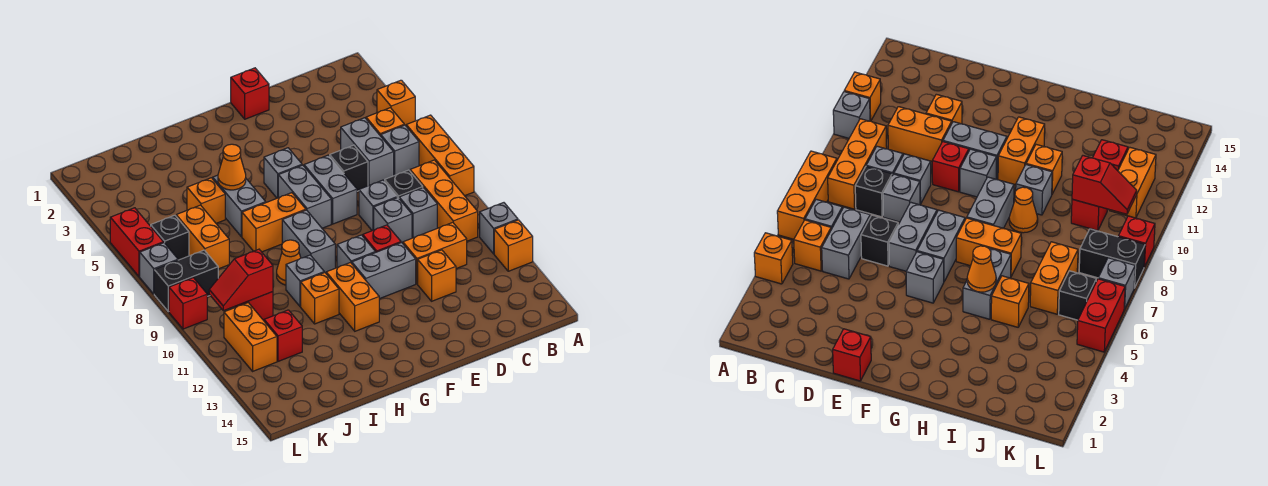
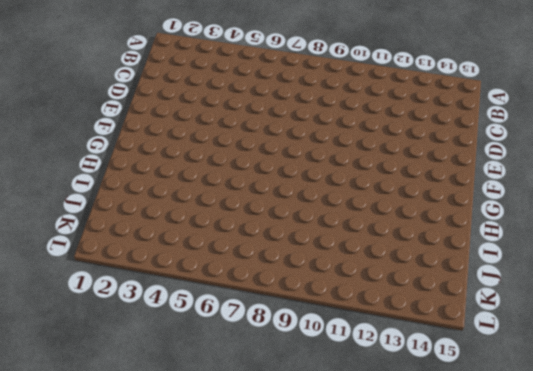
none -> orange brick A4 level 1
none -> orange brick A6:A8 level 1
none -> grey brick A11 level 1
none -> orange brick A12 level 1

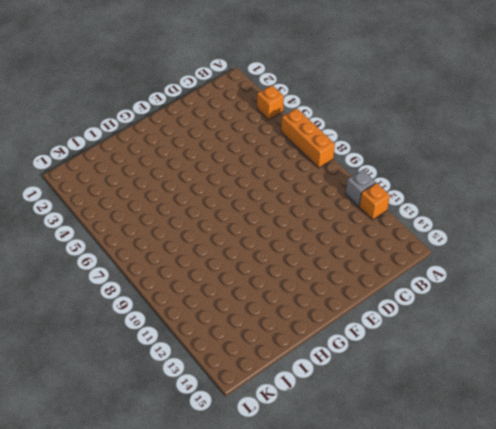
none -> orange brick B5 level 1
none -> grey brick B6 level 1
none -> orange brick B8:B10 level 1
none -> grey brick C5:C6 level 1

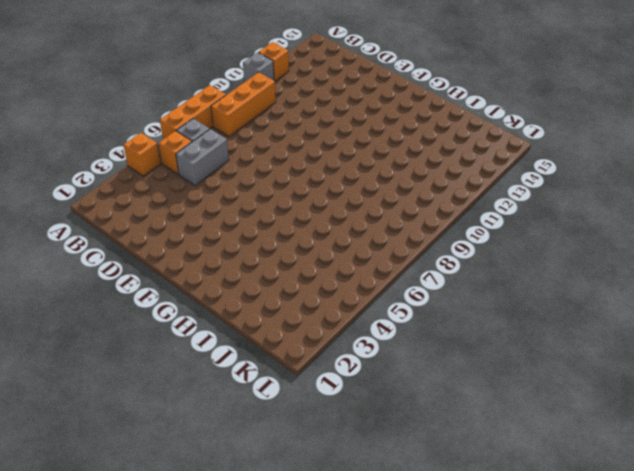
none -> black brick C8 level 1
none -> grey brick C9 level 1
none -> orange brick C11:D11 level 1
none -> black brick D6 level 1

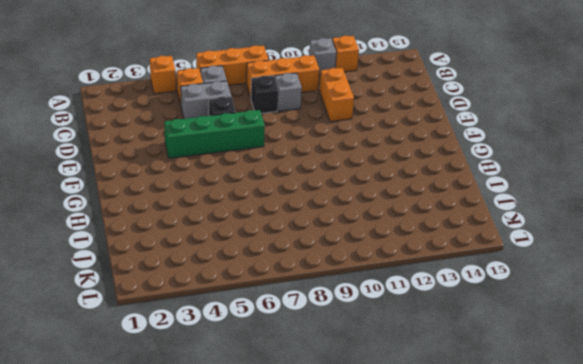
green brick E4:E7 level 1 -> grey brick E6:E7 level 1
none -> grey brick D8 level 1
none -> grey brick D9 level 1
none -> orange brick D12 level 1
none -> red brick E1 level 1

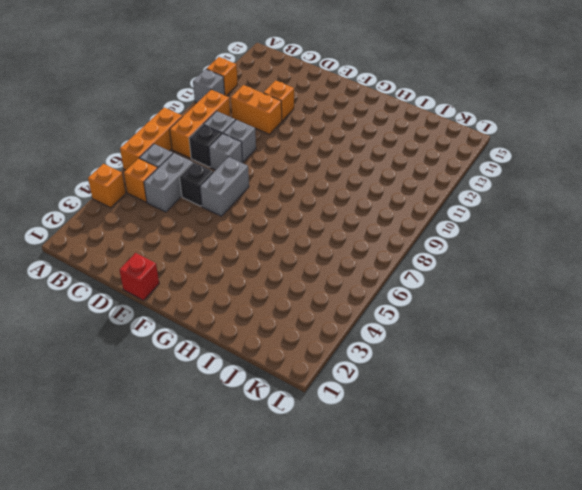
none -> red brick E10 level 1
none -> grey brick E11:F11 level 1
none -> grey brick F5 level 1
none -> grey brick F6:F7 level 1

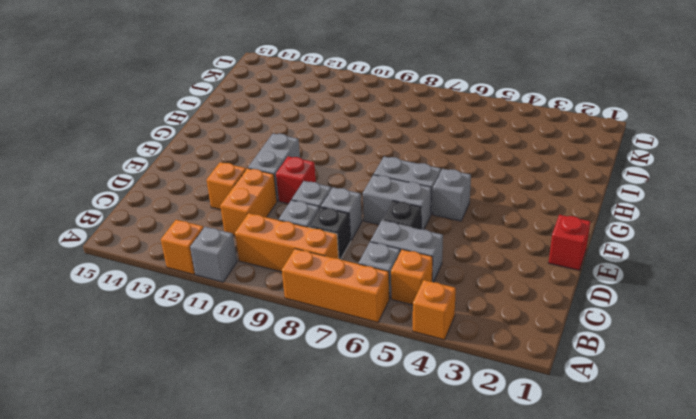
none -> grey brick F10 level 1
none -> orange brick G7:H7 level 1
none -> grey brick G8:G9 level 1
none -> orange brick G11:G12 level 1

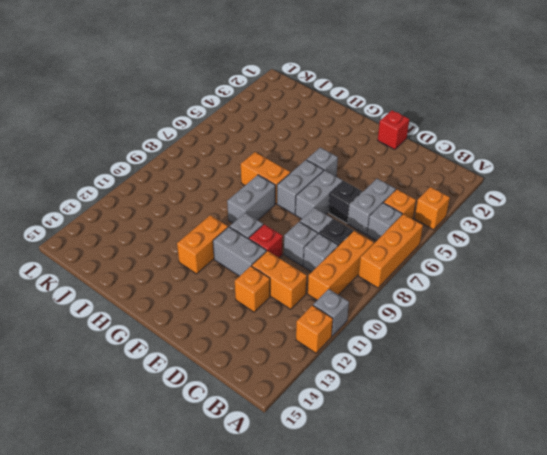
none -> grey brick H5:H6 level 1
none -> orange cone H9 level 1
none -> grey brick H10 level 1
none -> orange brick H11 level 1

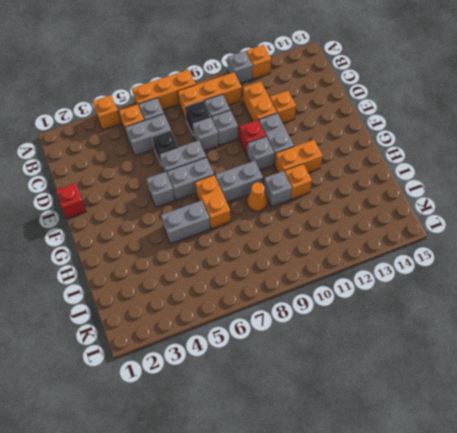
none -> orange brick I5 level 1
none -> orange brick J6:J7 level 1
none -> red brick J10 level 1
none -> red brick J12 level 1

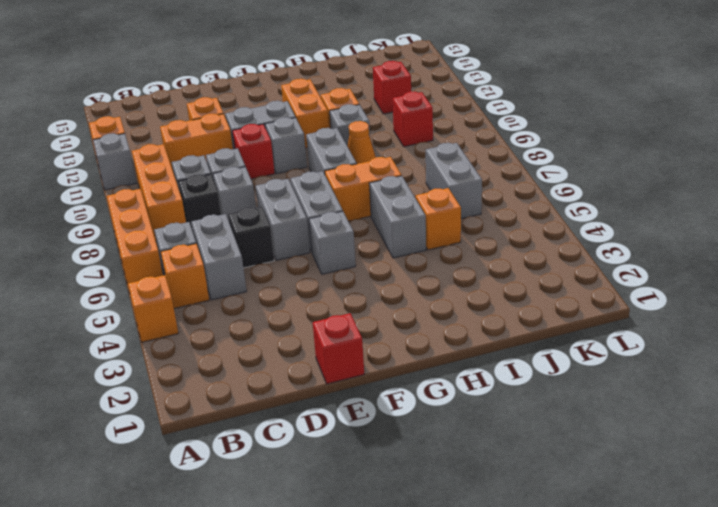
grey brick J6:J7 level 1 -> orange brick J6:J7 level 1
none -> black brick K6 level 1
none -> black brick K8:L8 level 1
none -> orange brick K11:K12 level 1
none -> red brick L5:L6 level 1

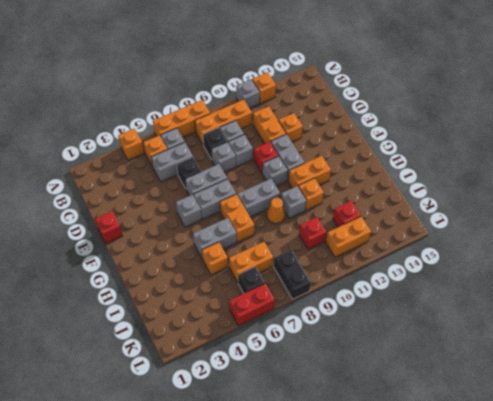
none -> grey brick L7 level 1
none -> red brick L9 level 1
none -> orange cone H5 level 2
none -> red slope J10:K10 level 2 top J

